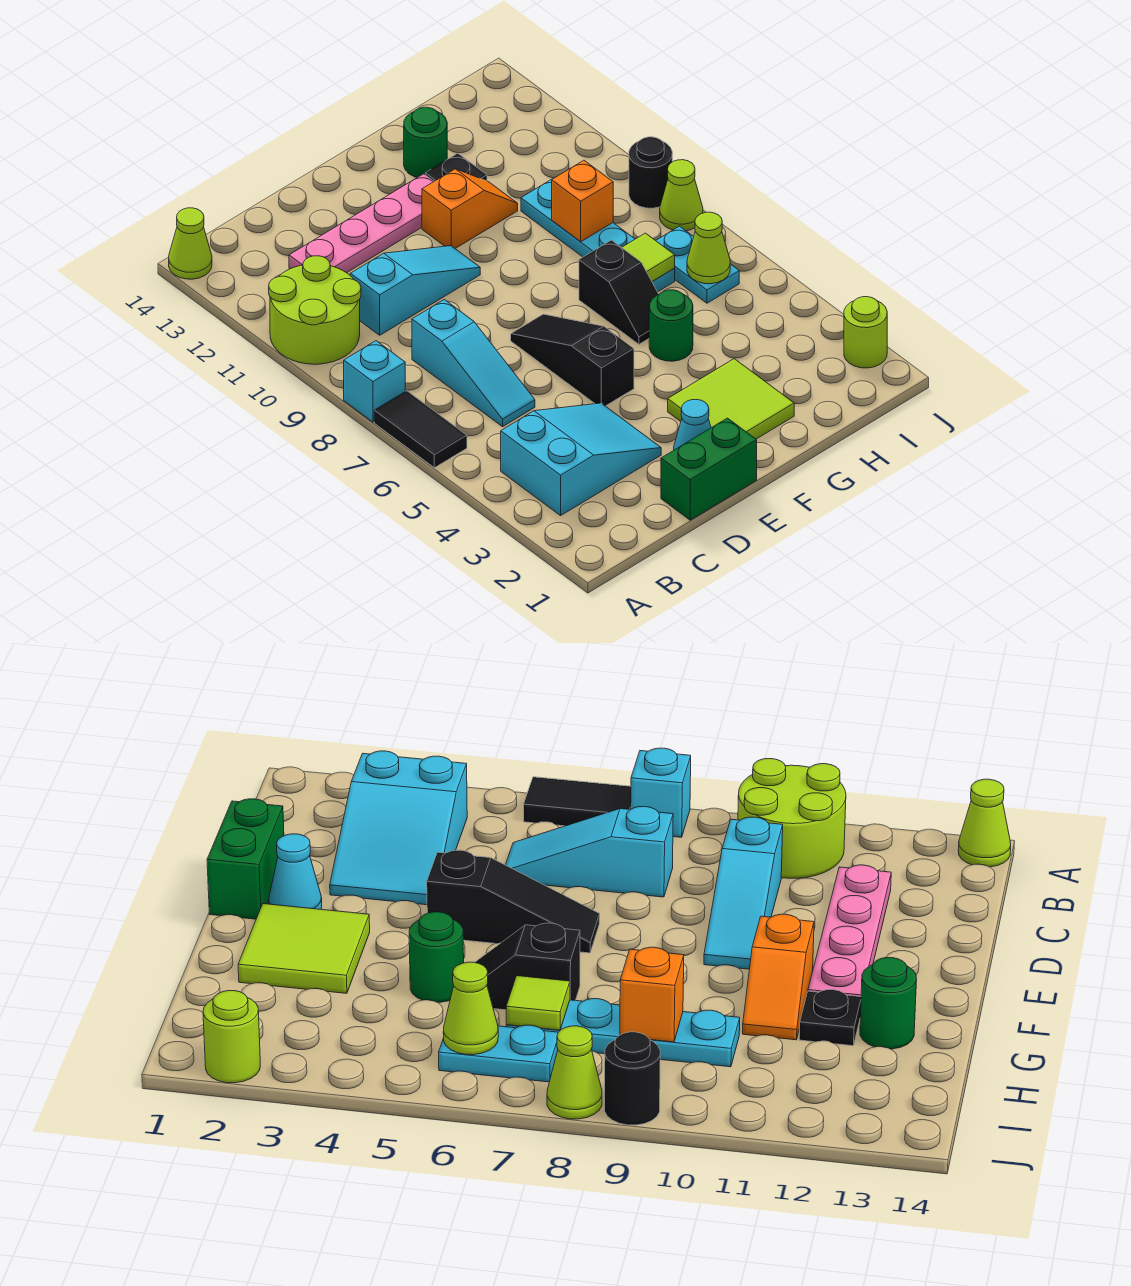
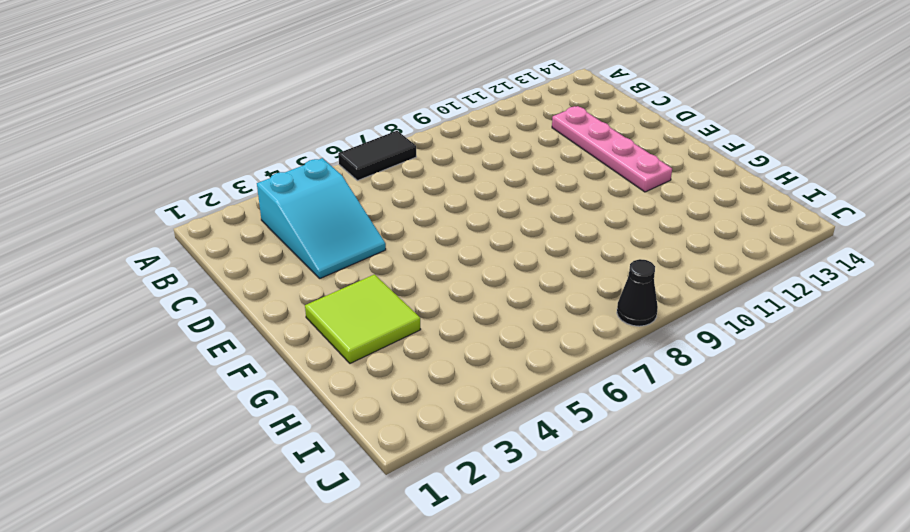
black cone J8 level 1 -> lime cone J8 level 1
none -> cyan brick A8 level 1
none -> lime round brick A10:B11 level 1
none -> lime cone A14 level 1

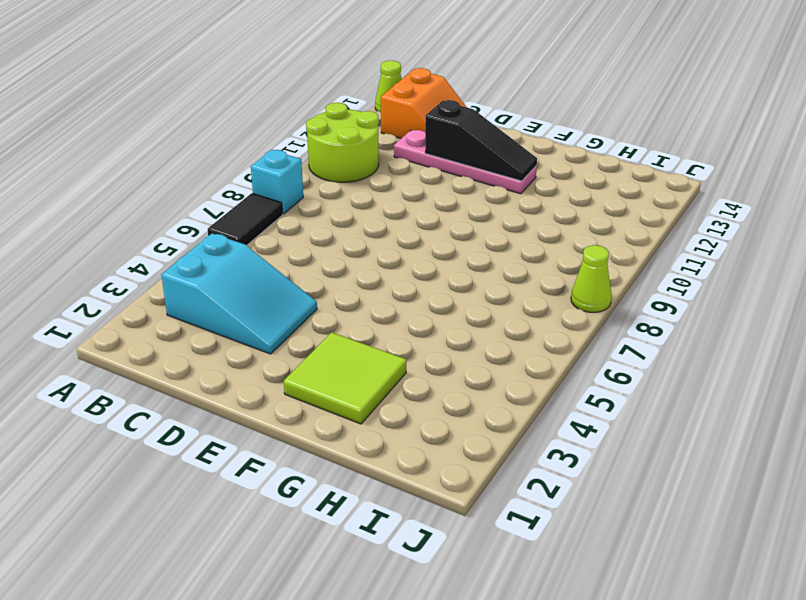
orange slope B13:C14 level 1 top B -> none
black slope D12:F12 level 2 top D -> black slope E5:E7 level 1 top 5
none -> cyan slope C6:C8 level 1 top 8
none -> cyan slope C10:E10 level 1 top C
none -> green brick D1:E1 level 1

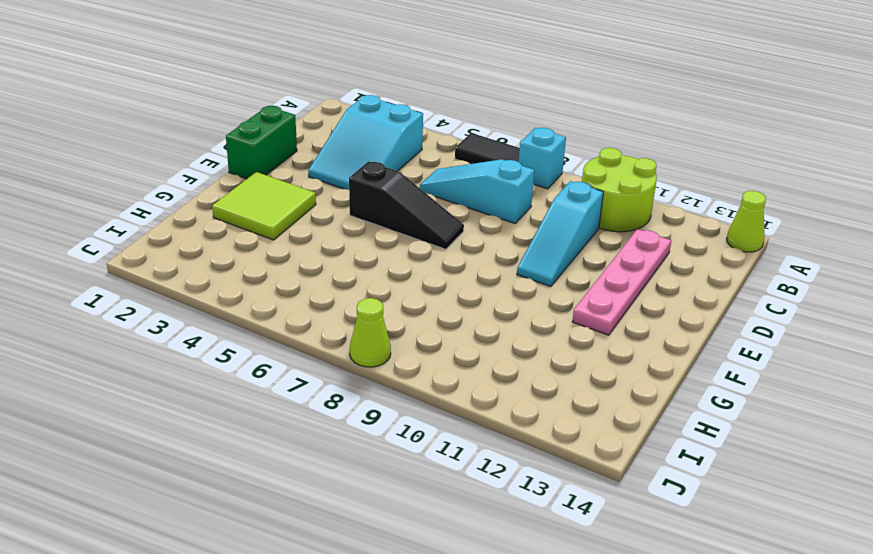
none -> cyan cone E2 level 1
none -> orange slope F11:G11 level 1 top F
none -> green round brick G5 level 1

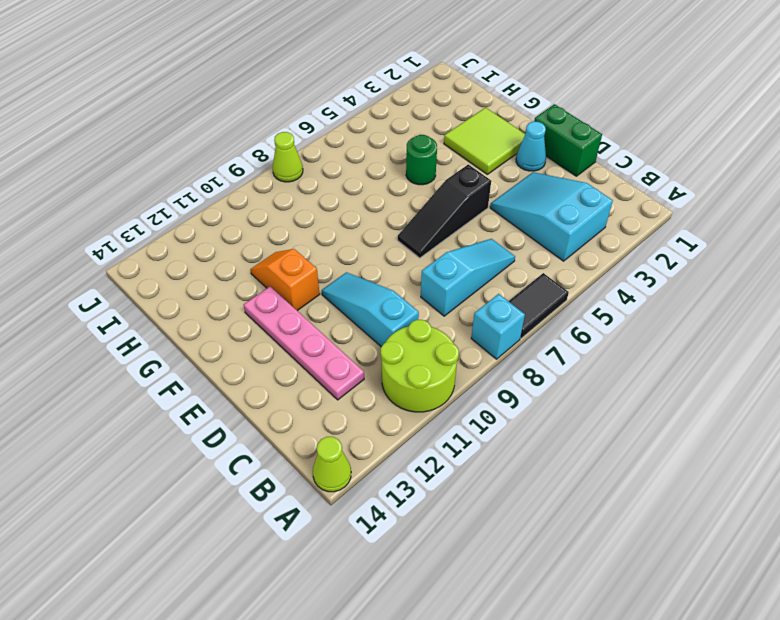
none -> black slope G6:G7 level 1 top 7
none -> black plate G12 level 1
none -> green round brick G13 level 1

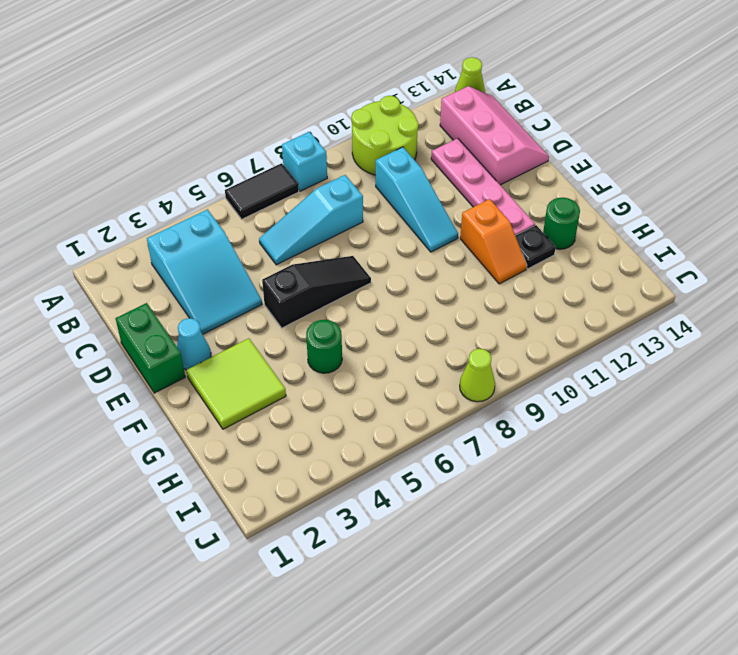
pink slope B13:D14 level 1 top 13 -> none
none -> black slope G6:G7 level 1 top 7
none -> cyan plate H7:H10 level 1
none -> cyan plate I6:I7 level 1

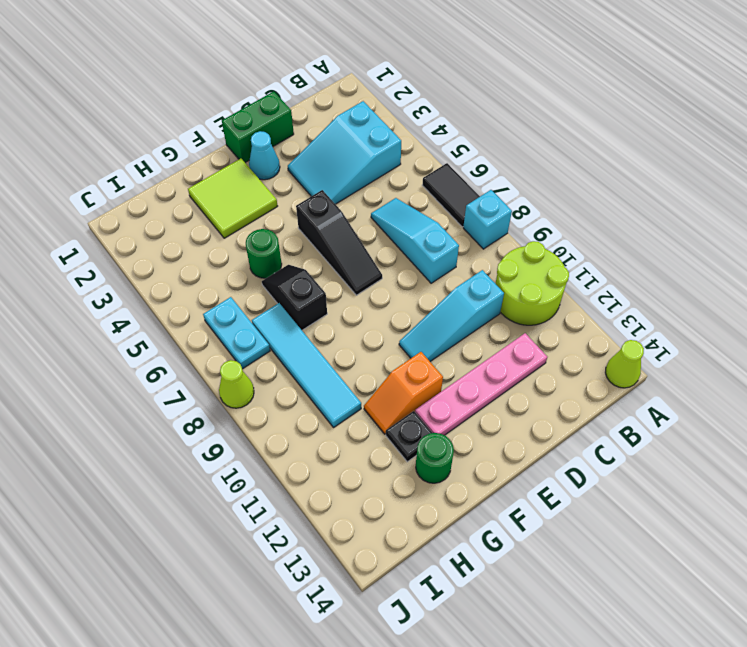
cyan tile H7:H10 level 1 -> cyan plate H7:H10 level 1
none -> lime round brick J2 level 1
none -> black round brick J9 level 1
none -> lime tile H7 level 2

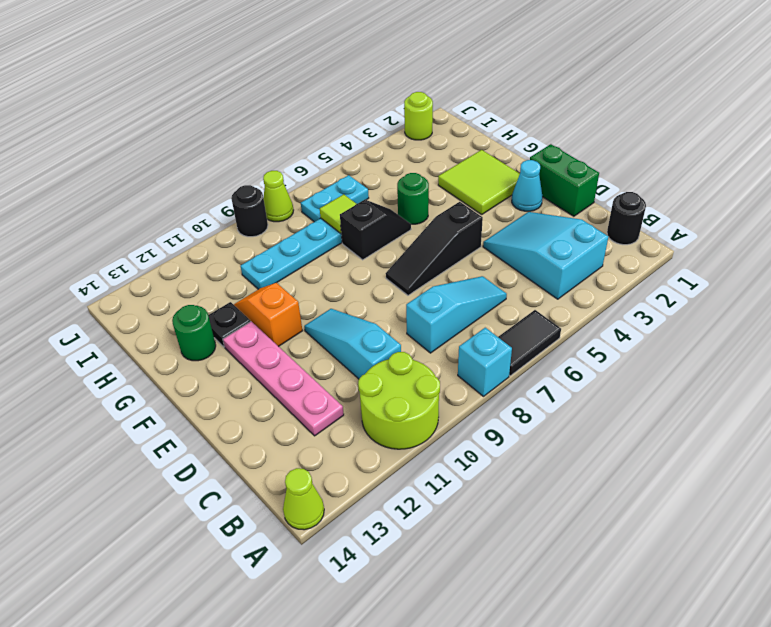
black round brick B1 level 1 -> none
none -> orange brick H9 level 2
none -> lime cone I6 level 2

